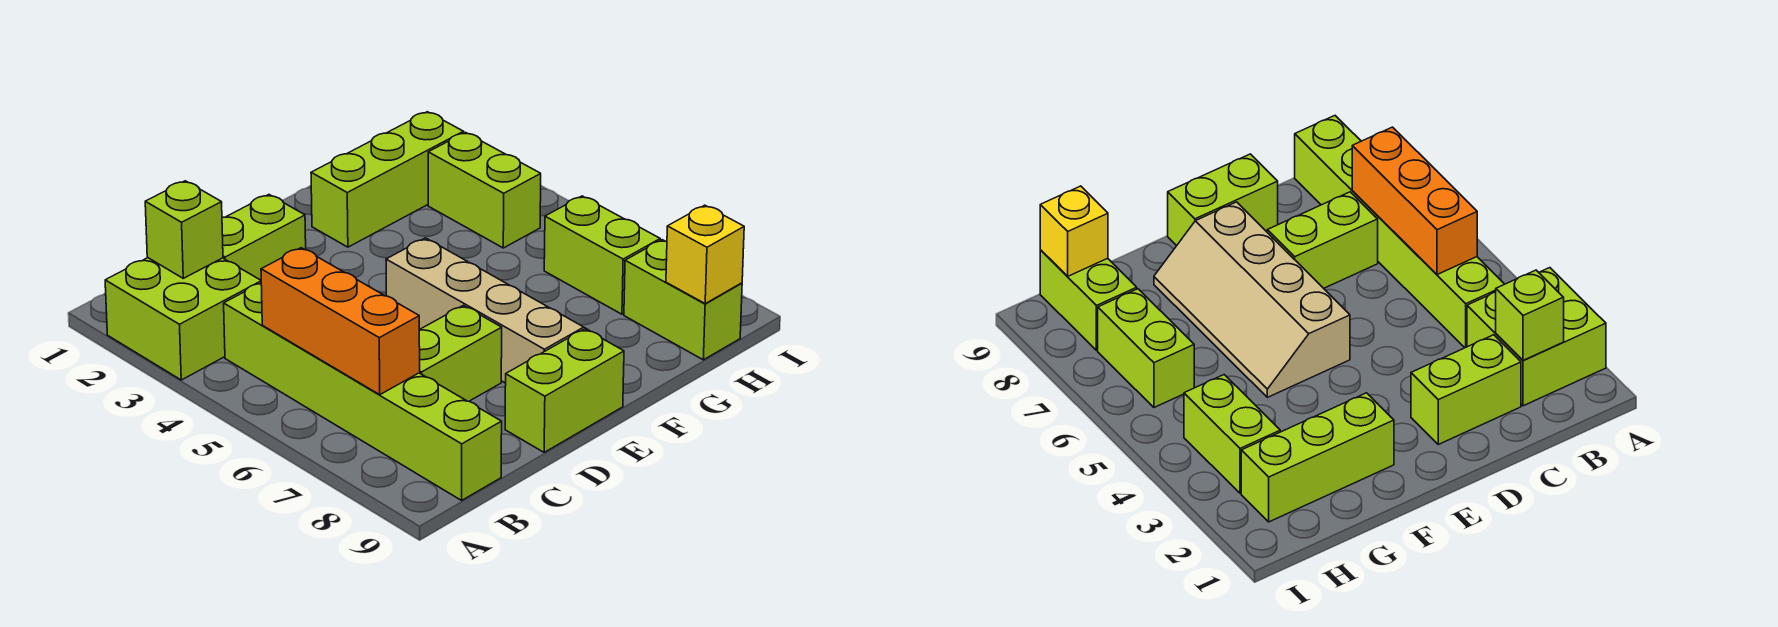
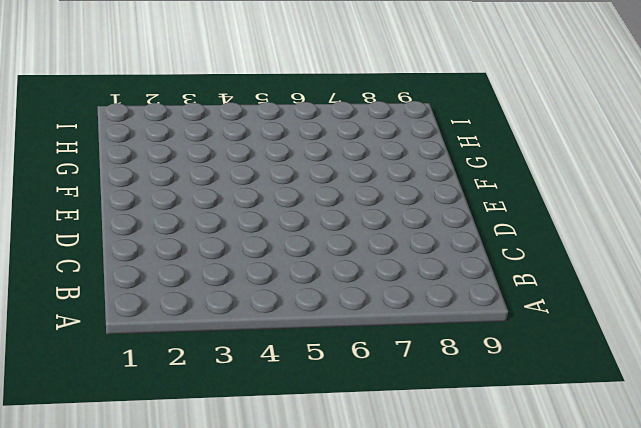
none -> lime brick A2:B3 level 1
none -> lime brick B4:B9 level 1
none -> lime brick C2:D2 level 1

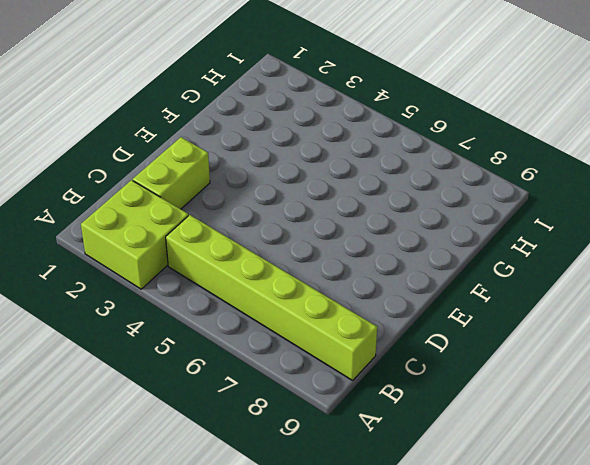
none -> lime brick C7:D7 level 1
none -> lime brick D9:E9 level 1
none -> tan slope E5:F8 level 1 top E

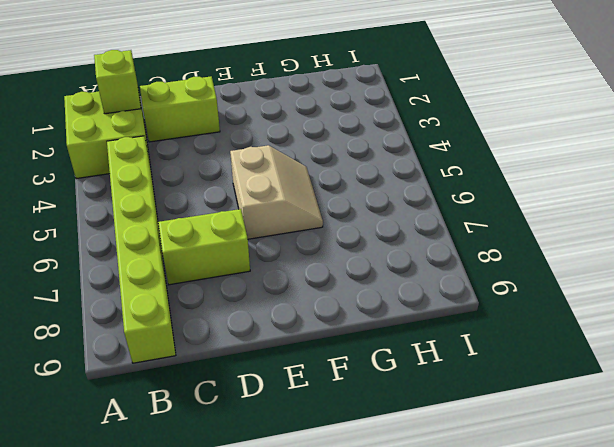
tan slope E5:F6 level 1 top E -> tan slope E5:F8 level 1 top E
none -> lime brick D9:E9 level 1
none -> lime brick F2:H2 level 1
none -> lime brick H3:H4 level 1

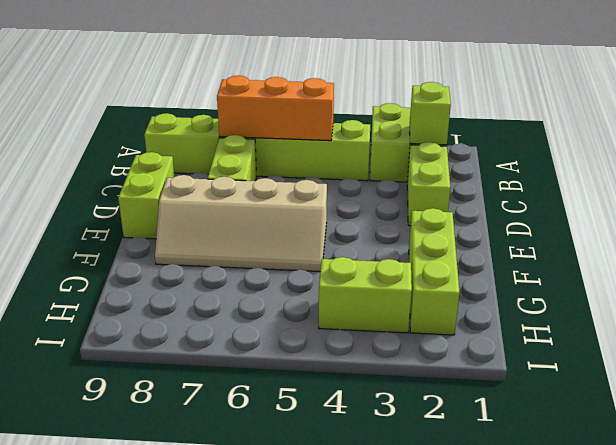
none -> lime brick H6:H7 level 1
none -> lime brick H8:H9 level 1
none -> yellow brick H9 level 2

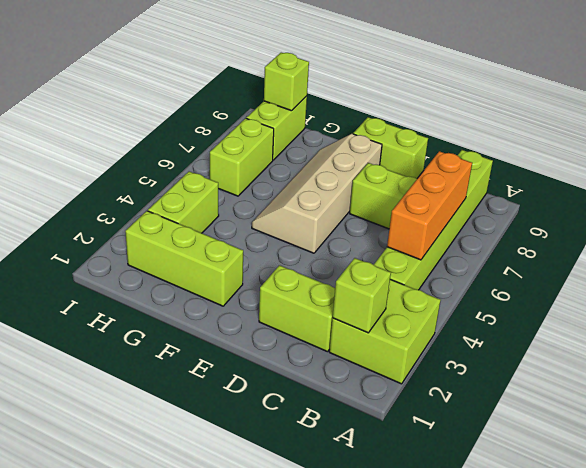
lime brick H9 level 2 -> yellow brick H9 level 2

